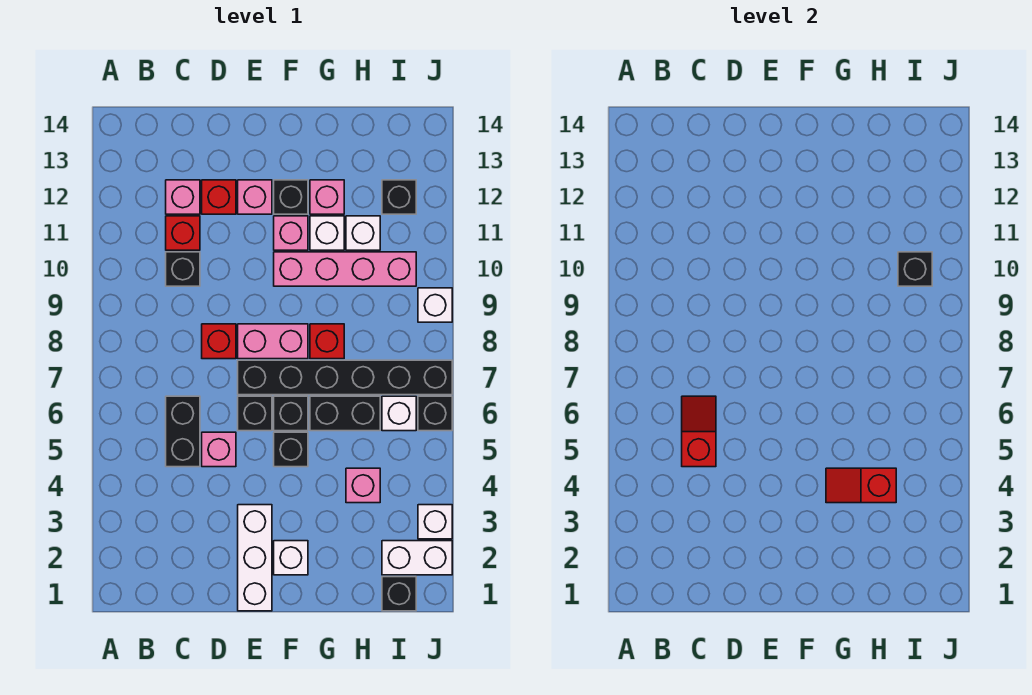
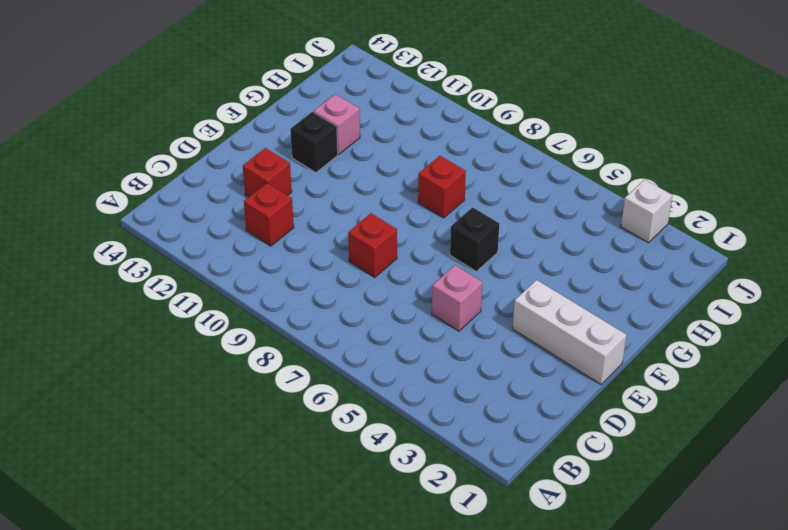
none -> black brick C5:C6 level 1
none -> black brick C10 level 1
none -> pink brick C12 level 1
none -> black brick E6 level 1

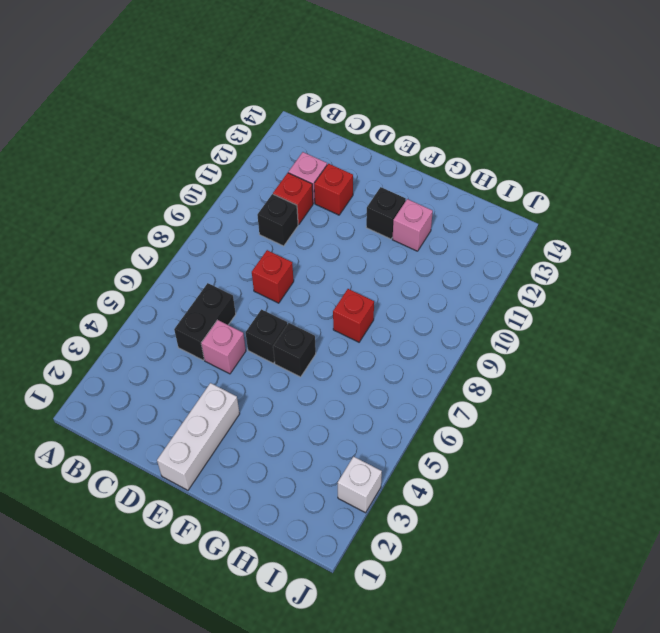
none -> black brick E7:J7 level 1
none -> pink brick E8:F8 level 1
none -> pink brick E12 level 1
none -> white brick F2 level 1

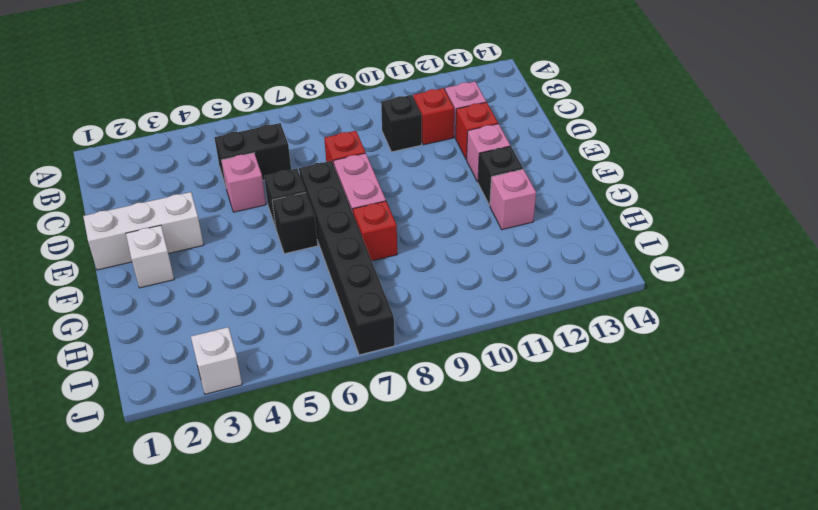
none -> black brick F5 level 1
none -> pink brick F10:I10 level 1
none -> pink brick F11 level 1
none -> black brick G6:H6 level 1

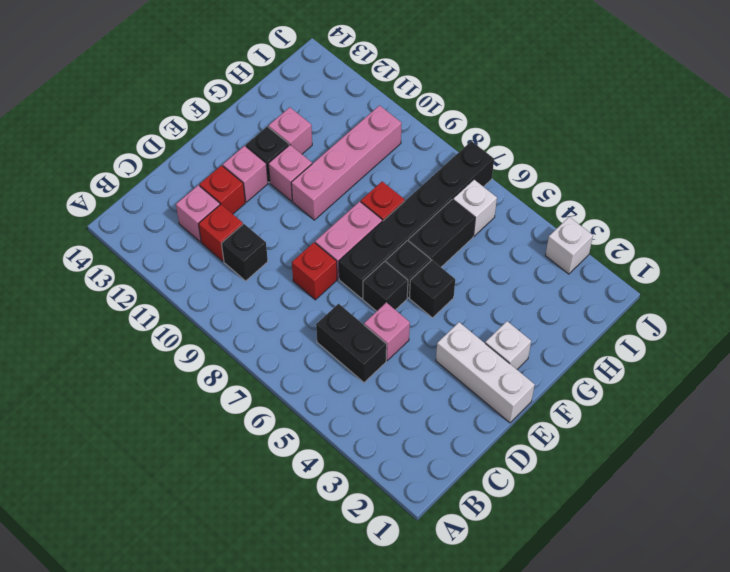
none -> white brick G11 level 1
none -> pink brick H4 level 1
none -> white brick H11 level 1
none -> black brick I1 level 1

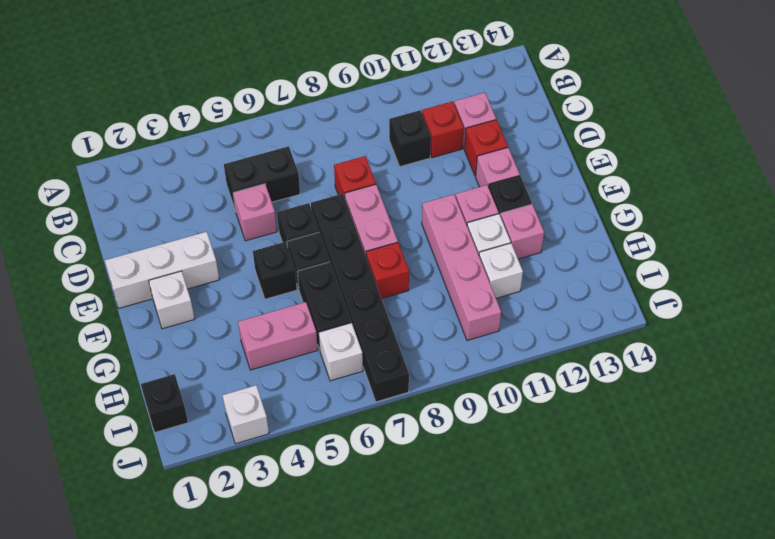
pink brick H4:H5 level 1 -> pink brick H4 level 1
none -> white brick I2:J2 level 1
none -> black brick I12 level 1
none -> black brick J6 level 1
none -> white brick J9 level 1

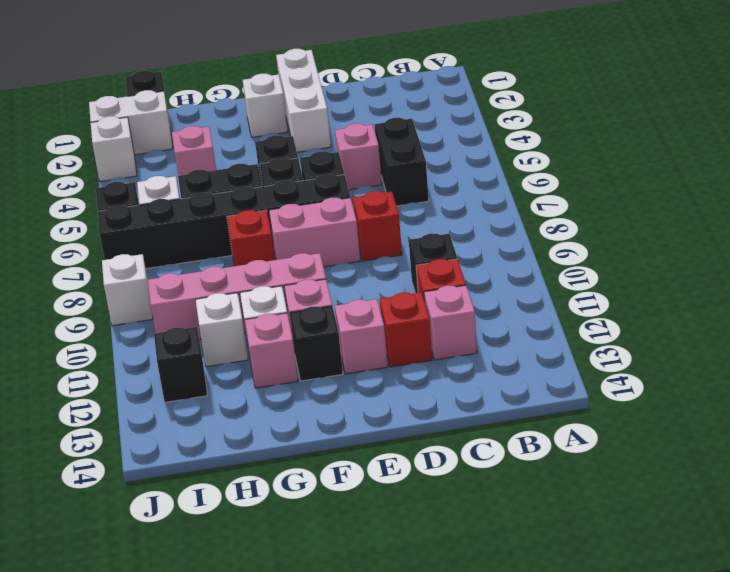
none -> red slope C5:C6 level 2 top 5
none -> red slope G4:H4 level 2 top H
none -> black brick I10 level 2

